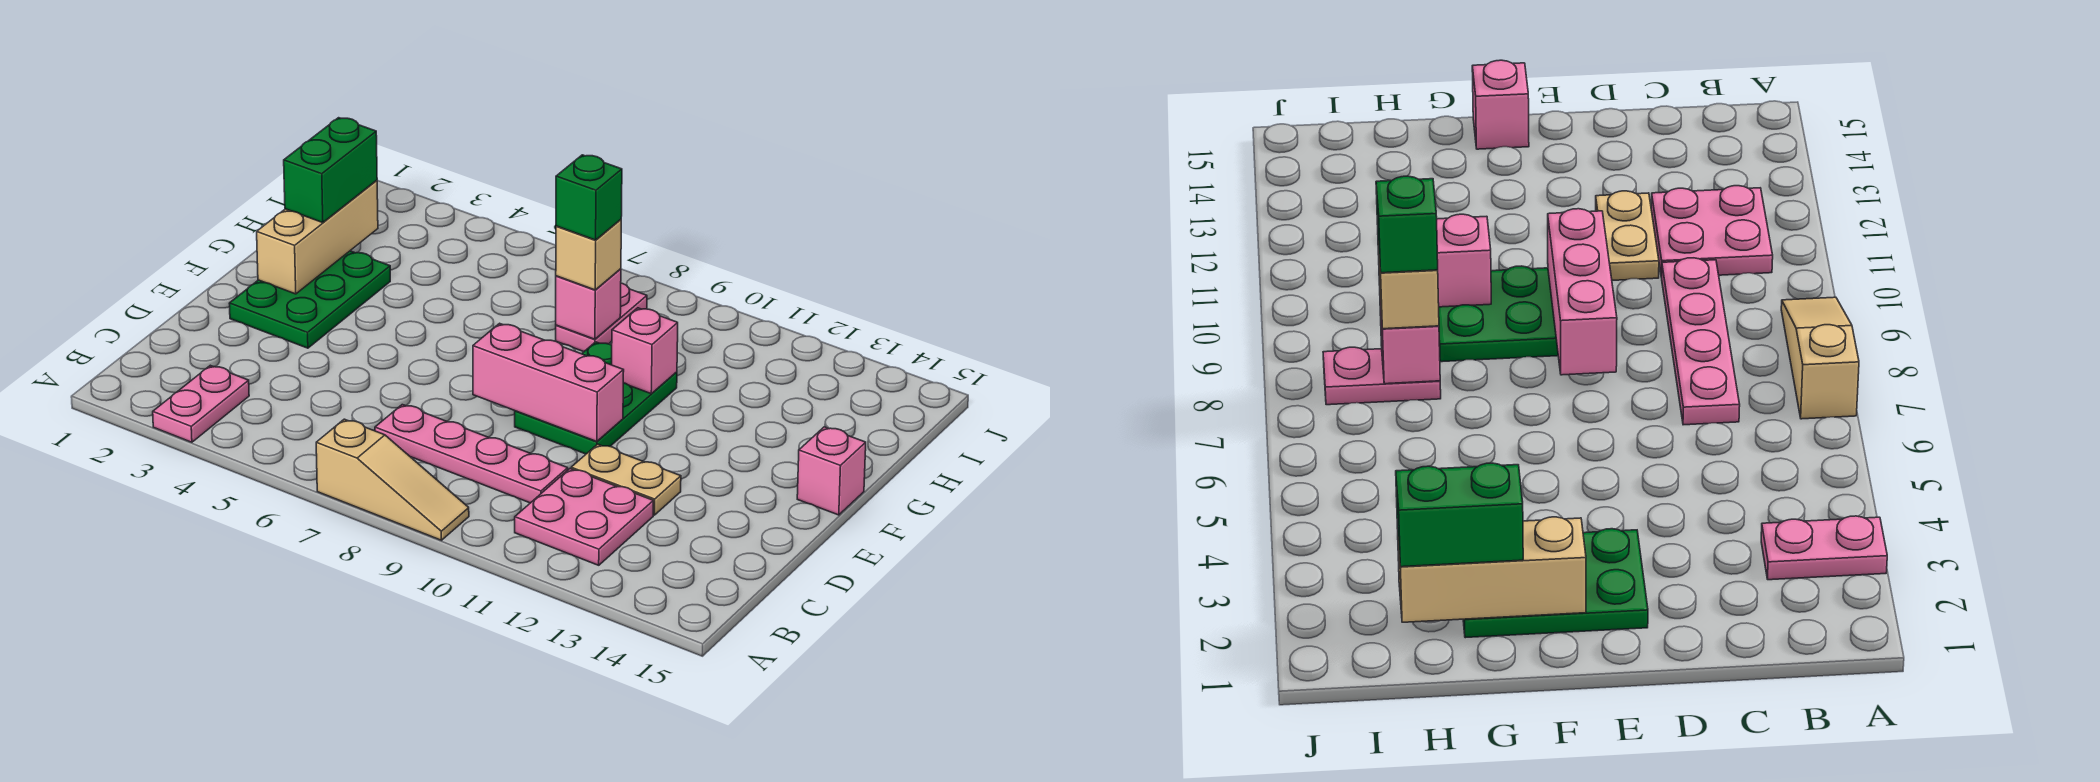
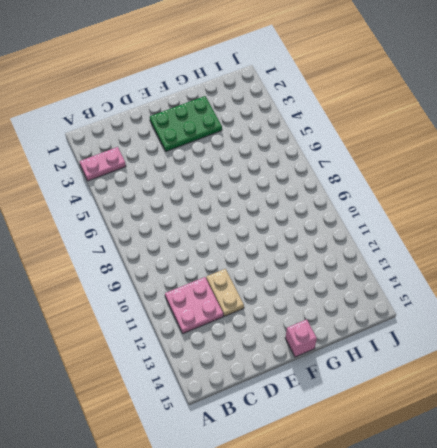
none -> tan slope A7:A9 level 1 top 7
none -> pink plate C7:C10 level 1
none -> green plate E9:G10 level 1

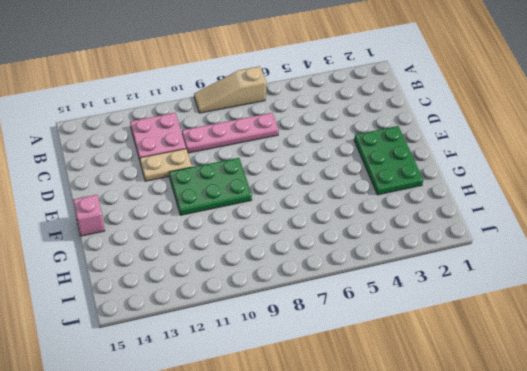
green plate E9:F11 level 1 -> green plate E9:G10 level 1
none -> pink plate A3:B3 level 1
none -> pink plate H8:I8 level 1
none -> pink brick E8:E10 level 2

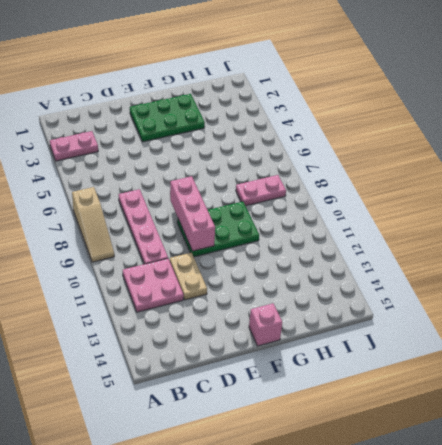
none -> tan brick F2:H2 level 2
none -> pink brick G10 level 2
none -> pink brick H8 level 2

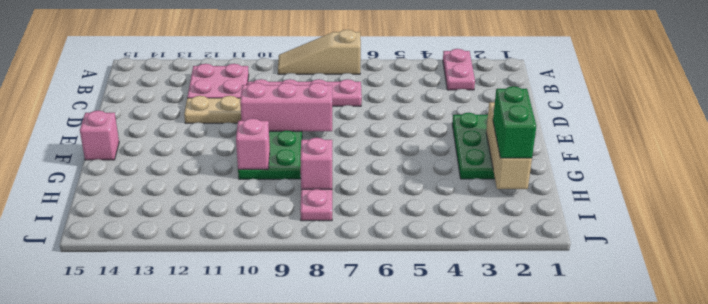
none -> tan brick H8 level 3
none -> green brick H8 level 4

